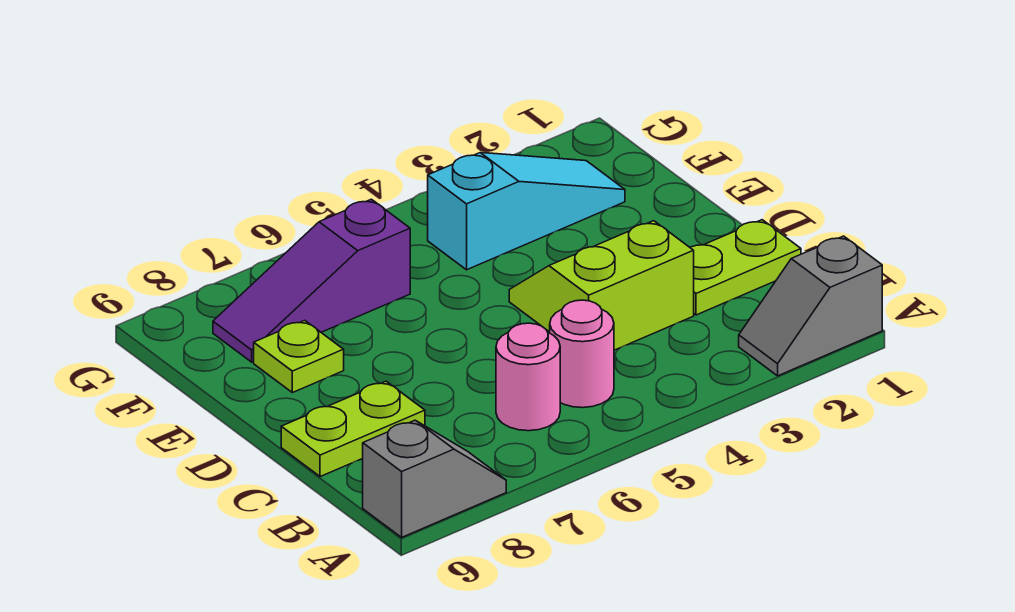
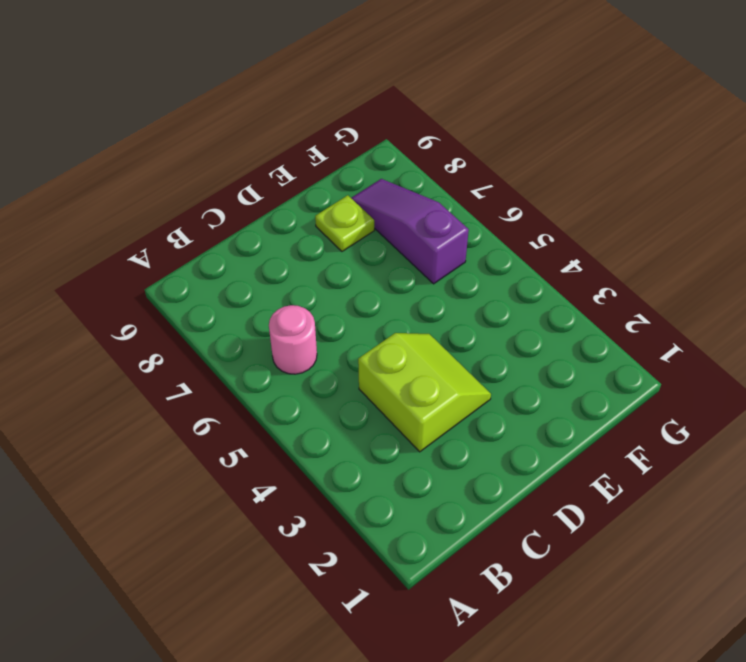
none -> grey slope A1:A2 level 1 top 1
none -> grey slope A8:A9 level 1 top 9

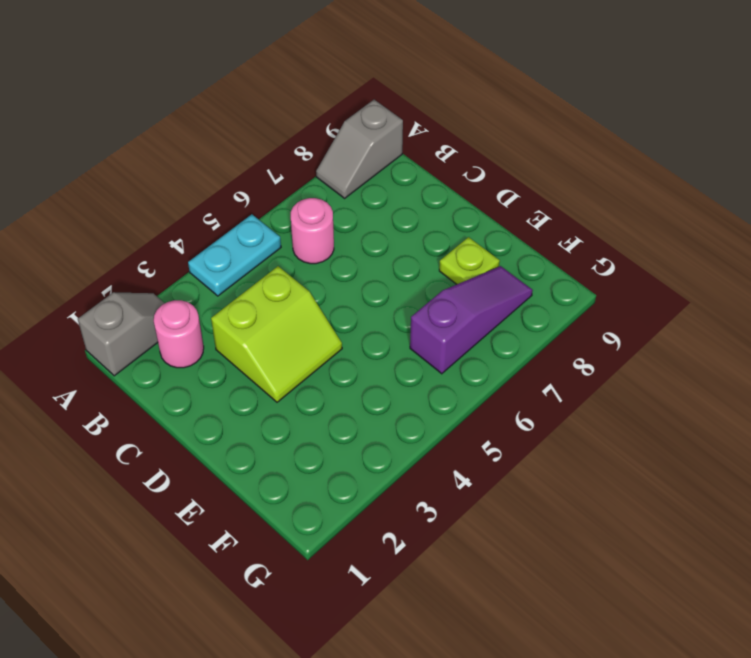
cyan plate A4:A5 level 1 -> none
pink round brick B2 level 1 -> pink round brick B5 level 1
none -> lime plate C1:C2 level 1
none -> lime plate C8:C9 level 1

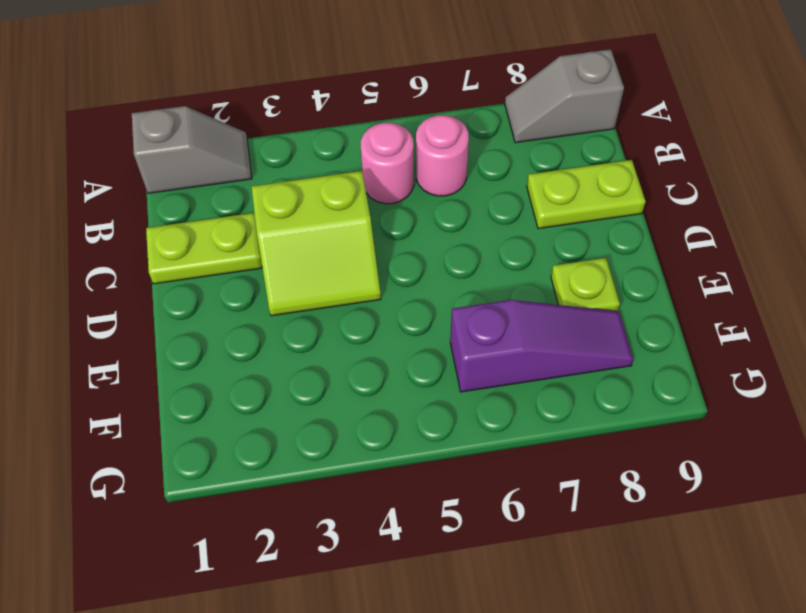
none -> cyan slope F2:F4 level 1 top 4

